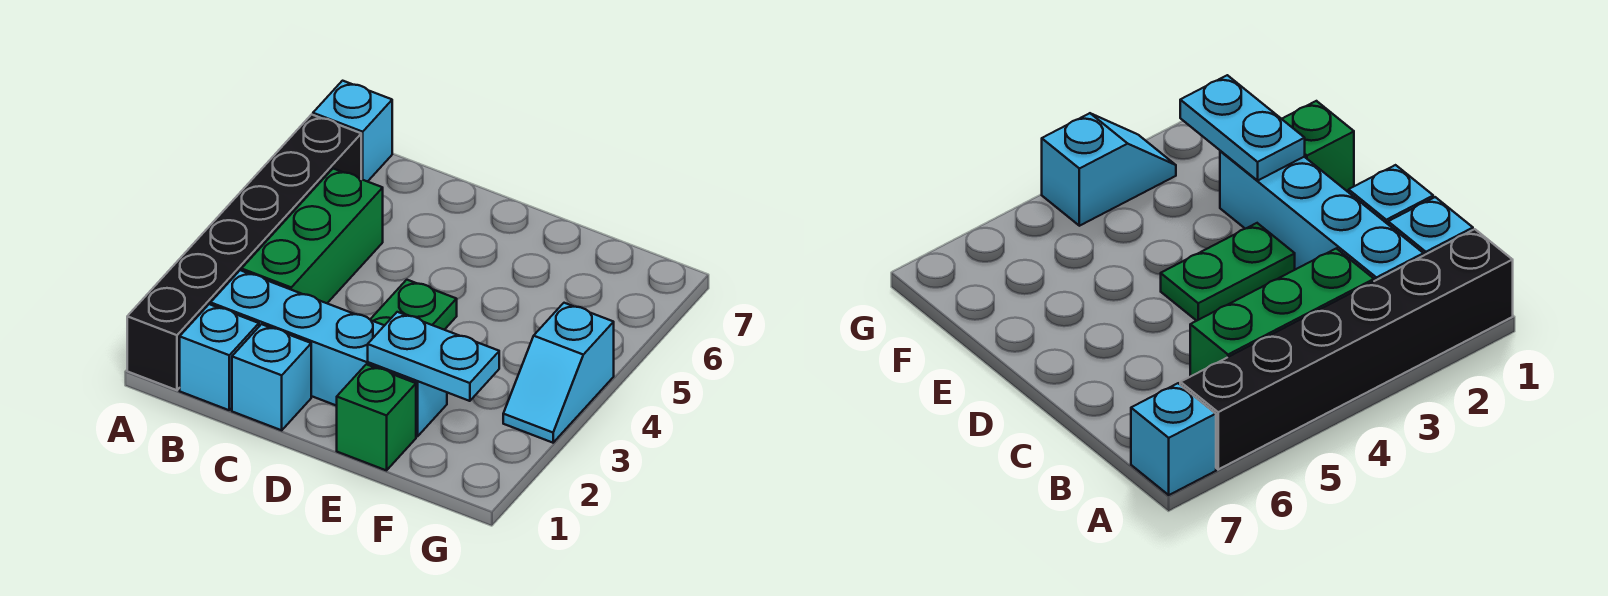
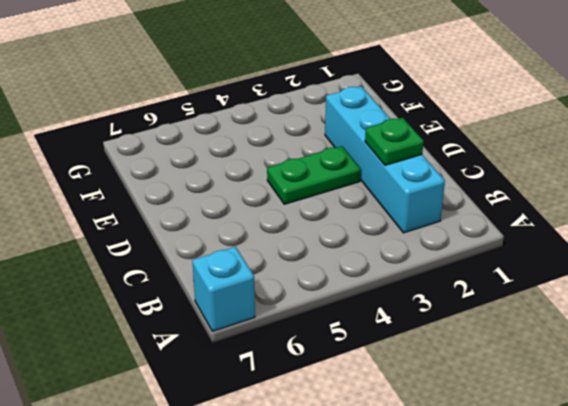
green plate C2 level 2 -> none
none -> black brick A1:A6 level 1
none -> cyan brick B1 level 1

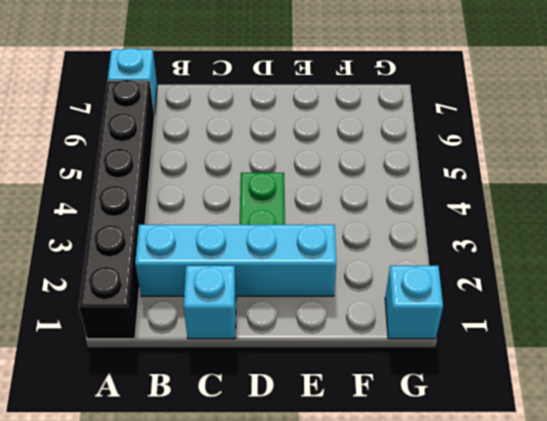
cyan brick G1 level 1 -> cyan brick B1 level 1
none -> green brick B3:B5 level 1
none -> green brick E1 level 1

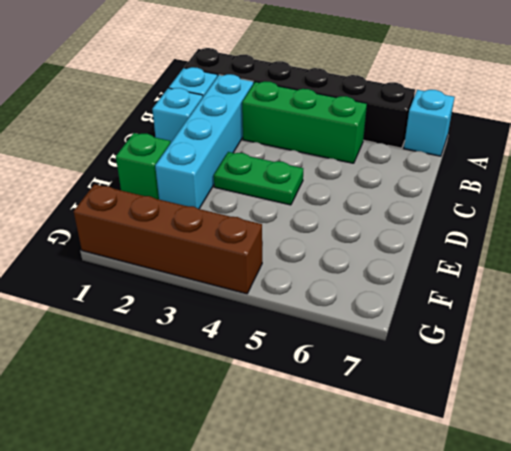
brown brick G1:G4 level 1 -> cyan slope G3:G4 level 1 top 4
none -> cyan plate E2:F2 level 2

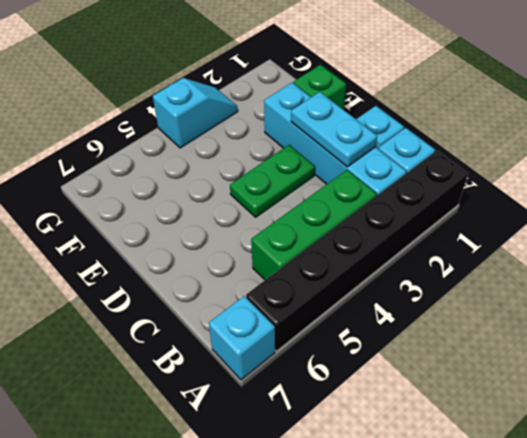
cyan plate C2:D2 level 2 -> cyan plate E2:F2 level 2

